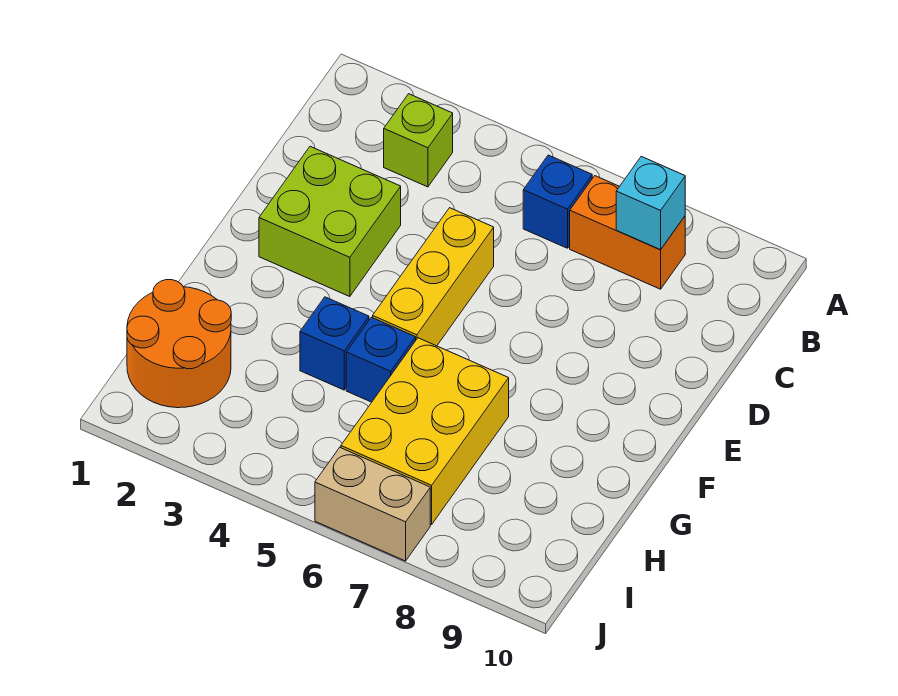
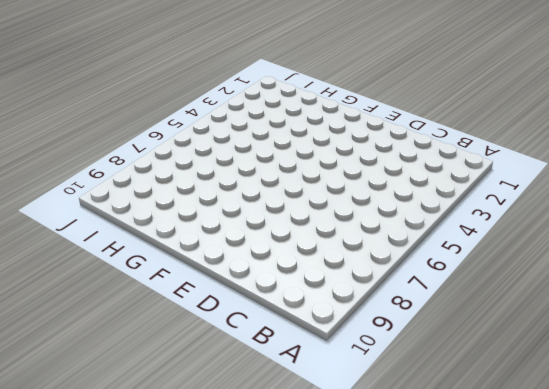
none -> lime brick B3 level 1
none -> blue brick B6 level 1

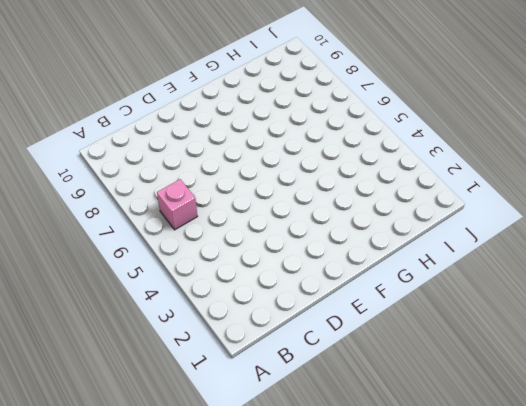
pink brick B6 level 1 -> blue brick B6 level 1
none -> lime brick B3 level 1
none -> orange brick B7:B8 level 1

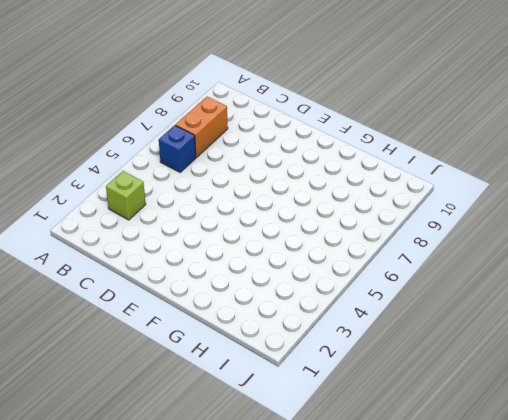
none -> lime brick D2:E3 level 1
none -> yellow brick D5:F5 level 1

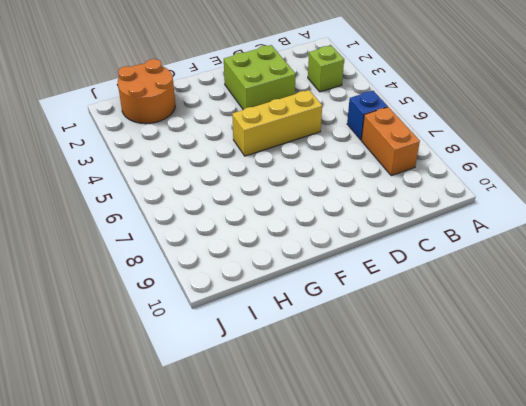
none -> blue brick G4 level 1
none -> blue brick G5 level 1

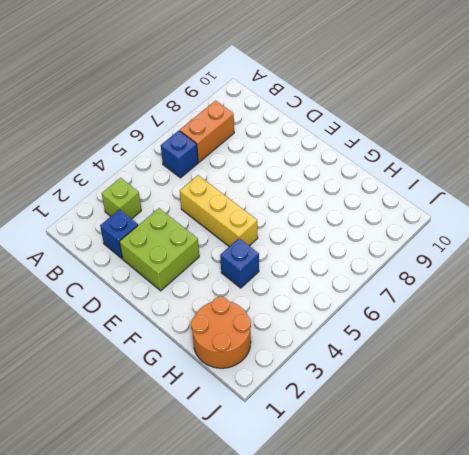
blue brick C2 level 1 -> blue brick G5 level 1
none -> yellow brick G6:I7 level 1
none -> tan brick J6:J7 level 1

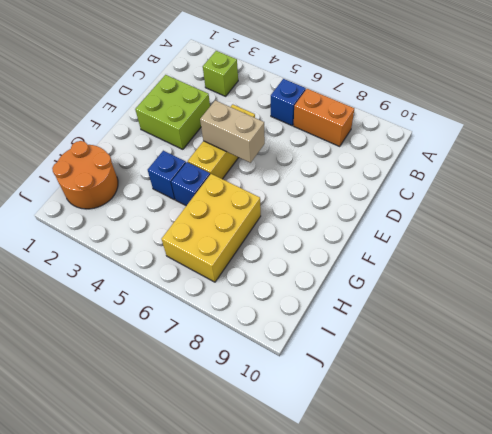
tan brick E5:E6 level 2 -> tan brick J6:J7 level 1
none -> cyan brick B8 level 2

